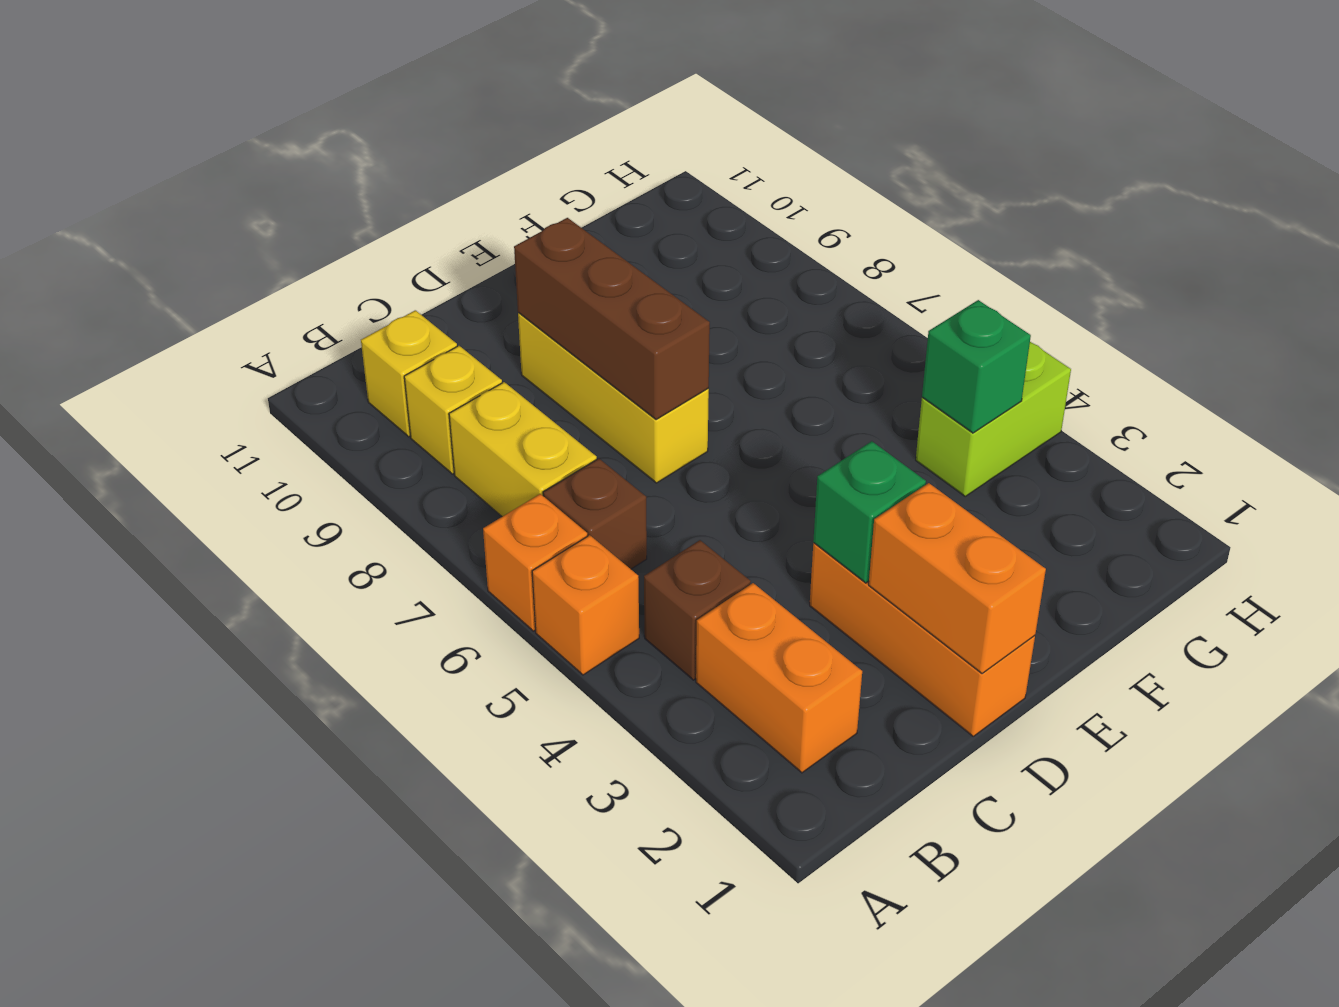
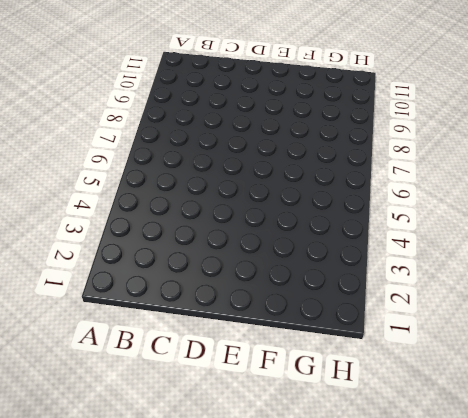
none -> orange brick A5 level 1
none -> orange brick A6 level 1
none -> orange brick B2:B3 level 1

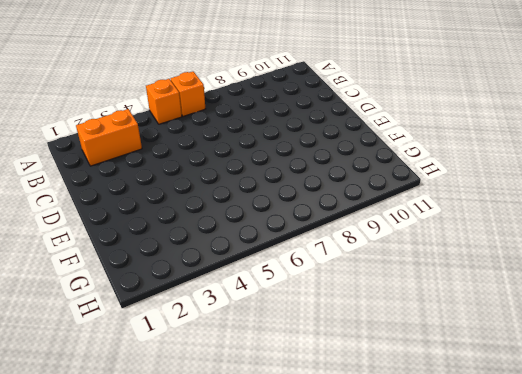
none -> brown brick B4 level 1
none -> brown brick B6 level 1
none -> yellow brick B7:B8 level 1

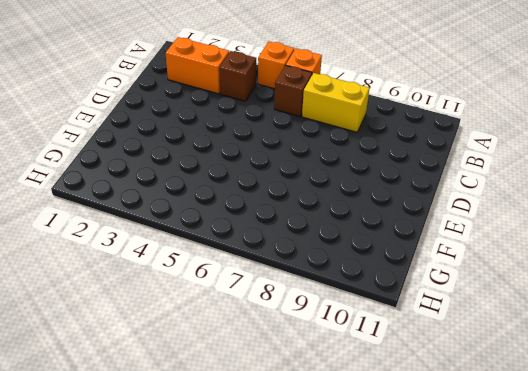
none -> yellow brick B9 level 1
none -> yellow brick B10 level 1
none -> orange brick D1:D3 level 1

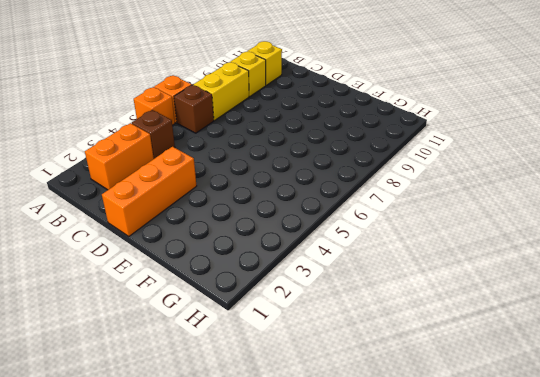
none -> yellow brick D7:D9 level 1
none -> lime brick G4:H4 level 1
none -> orange brick D1:D2 level 2

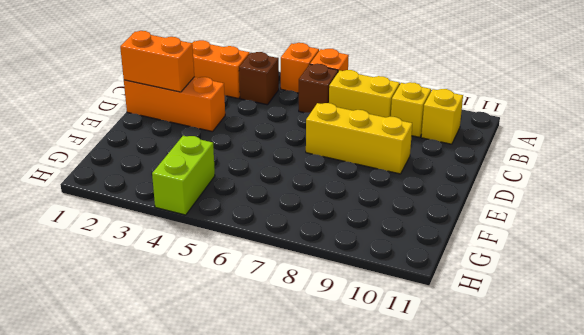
none -> green brick D3 level 2
none -> brown brick D7:D9 level 2
none -> green brick G4 level 2

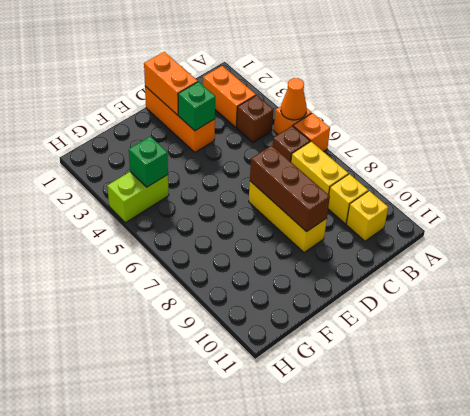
orange cone A5 level 2 -> none

